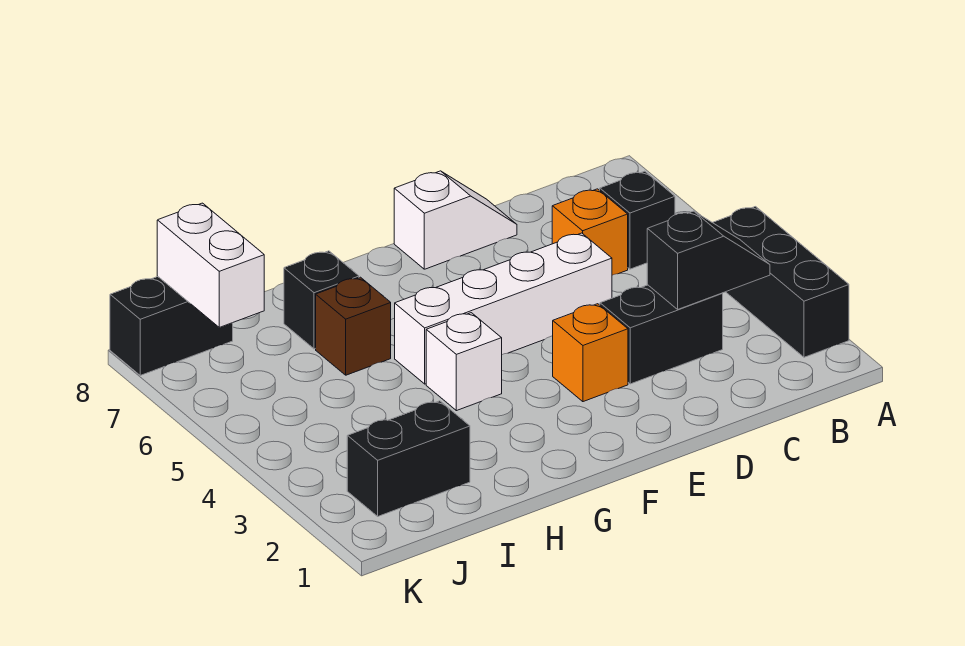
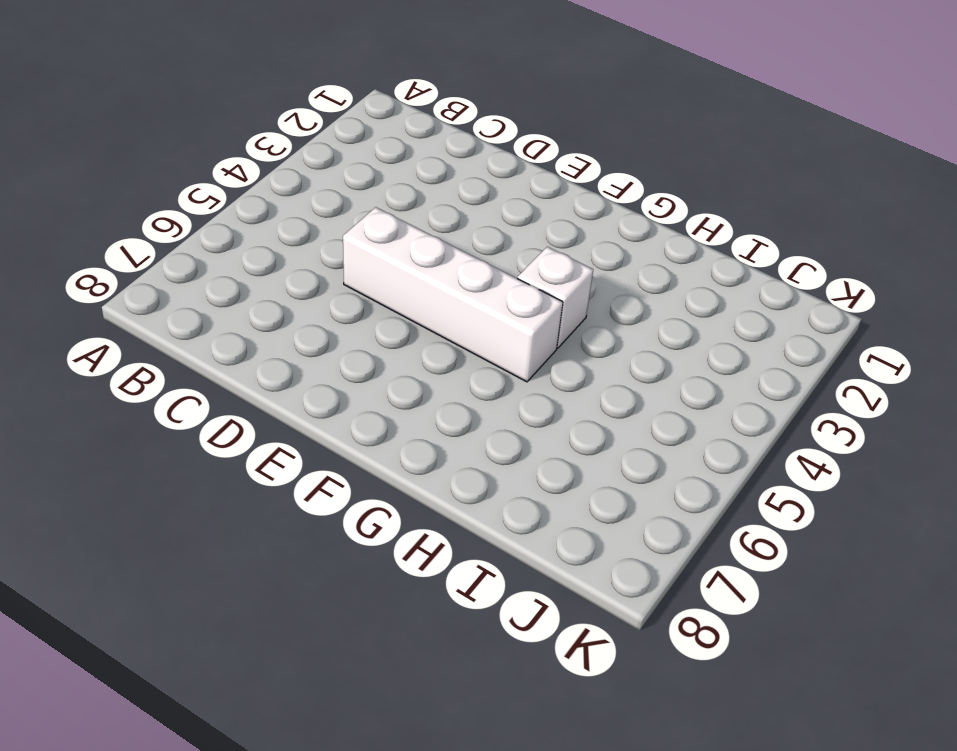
none -> black brick A2:A4 level 1
none -> black brick B6 level 1
none -> black brick C3:D3 level 1

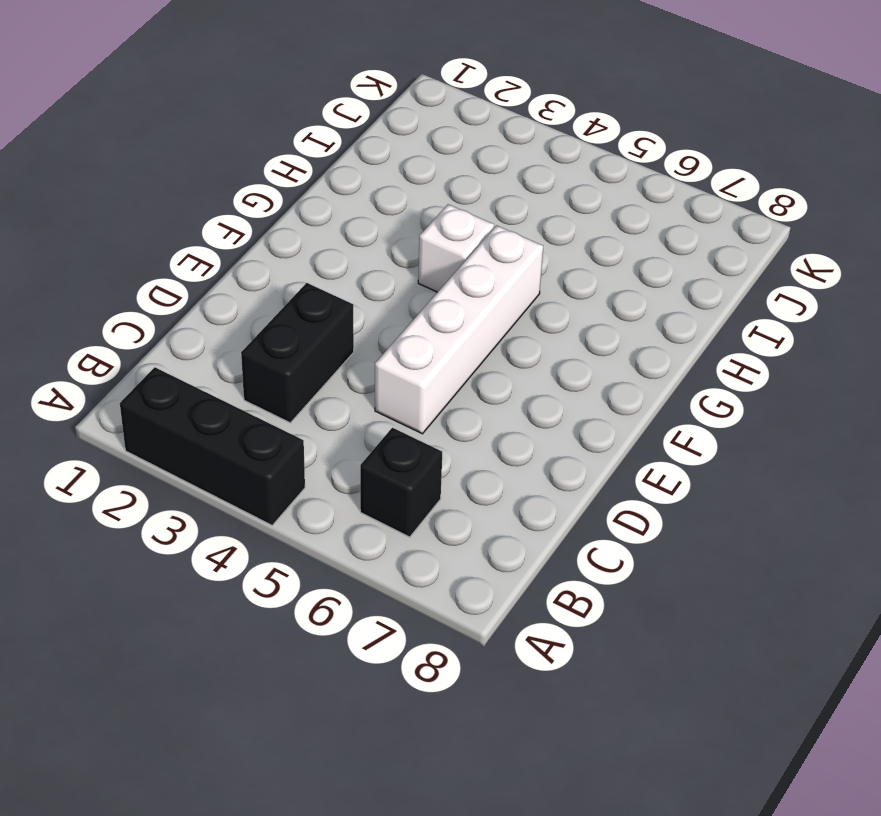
none -> orange brick C6 level 1
none -> white slope D8:E8 level 1 top E
none -> orange brick E3 level 1

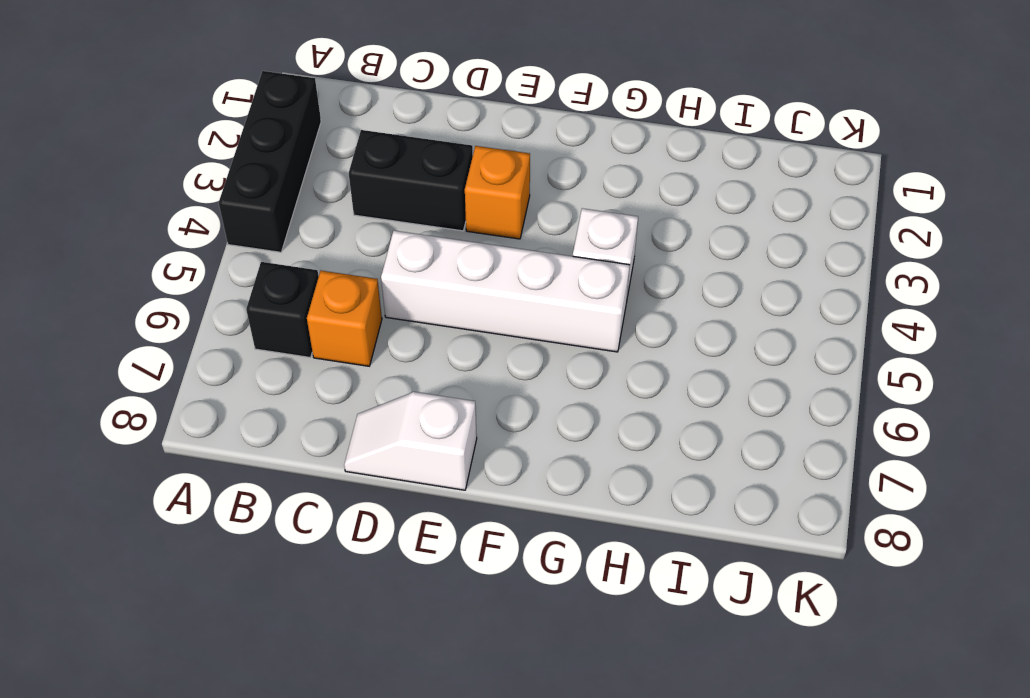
none -> brown brick H6 level 1
none -> black brick H7 level 1
none -> black brick I2:J2 level 1

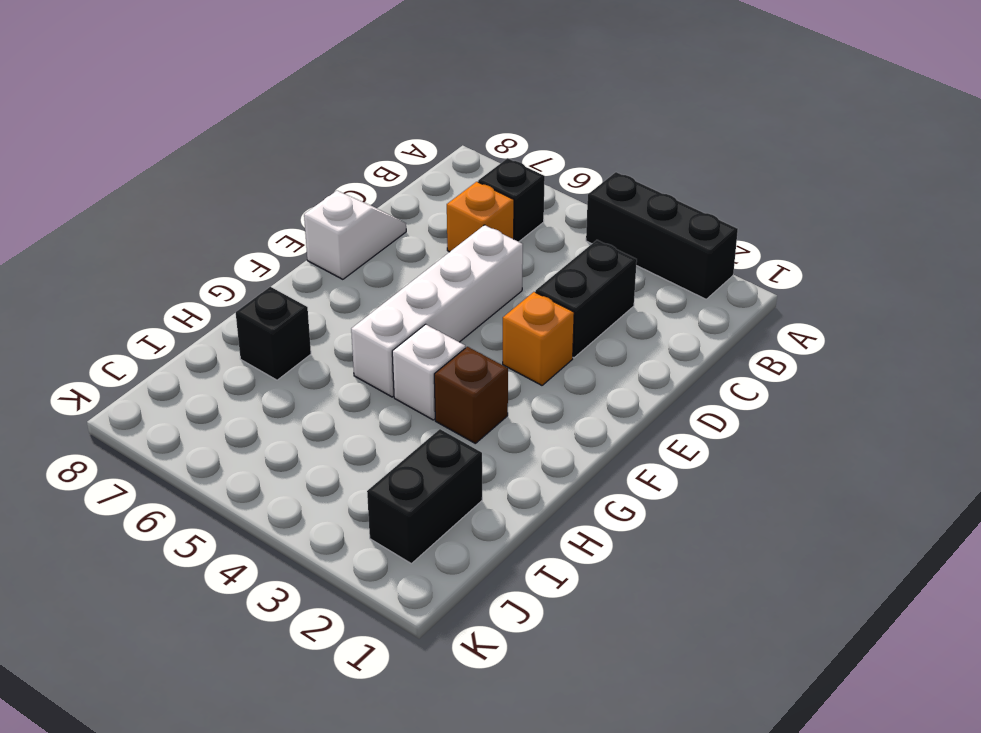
brown brick G3 level 1 -> brown brick H6 level 1
none -> black brick J8:K8 level 1
none -> black slope B3:C3 level 2 top C
none -> white brick J7:J8 level 2

